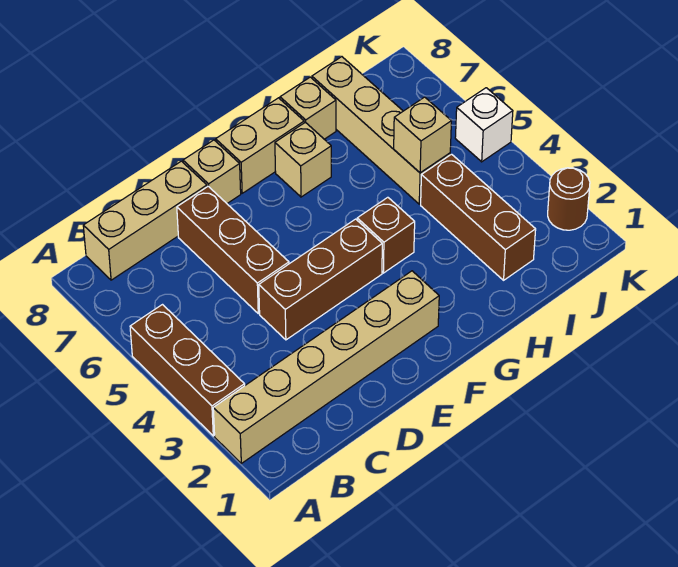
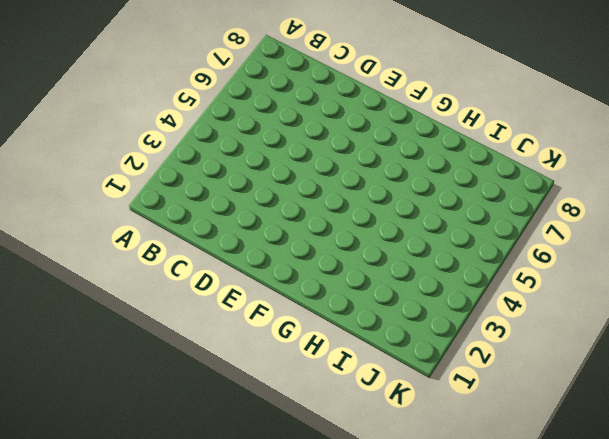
none -> tan brick A2:F2 level 1
none -> brown brick A3:A5 level 1
none -> tan brick B8:D8 level 1

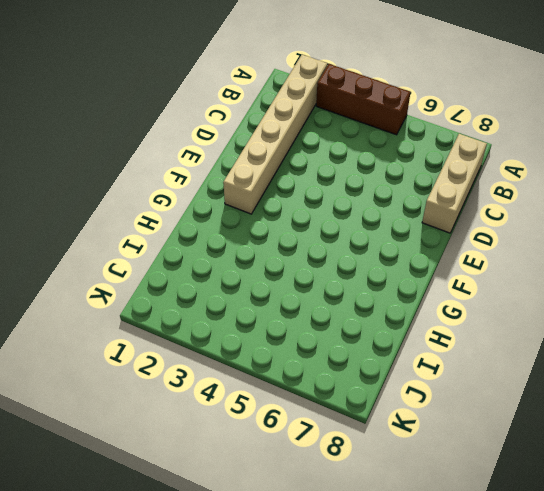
none -> brown brick D4:F4 level 1
none -> brown brick D5:D7 level 1
none -> tan brick E8 level 1

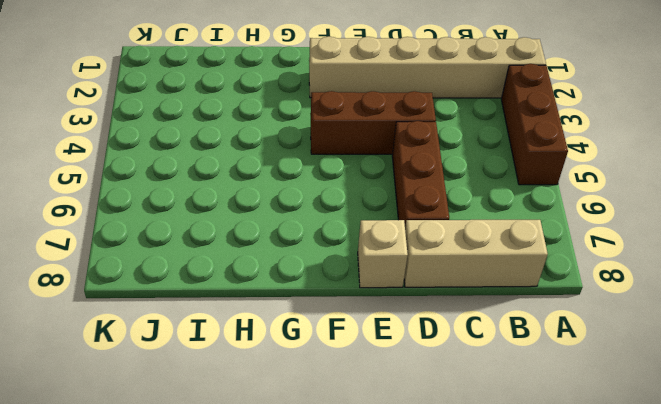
none -> tan brick F8:G8 level 1
none -> brown brick G4 level 1
none -> tan brick G7 level 1

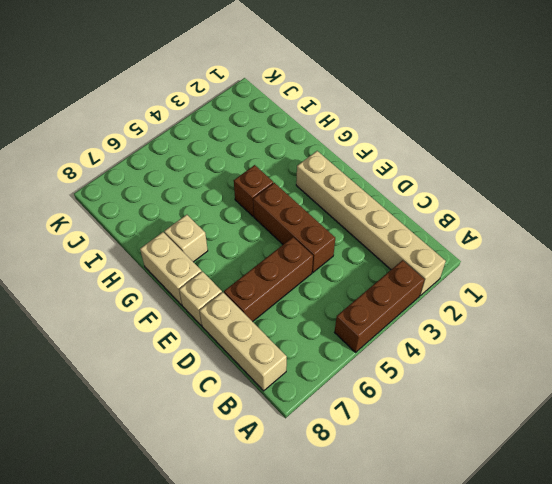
none -> tan brick H8 level 1
none -> brown brick I2:I4 level 1
none -> tan brick I5:I8 level 1

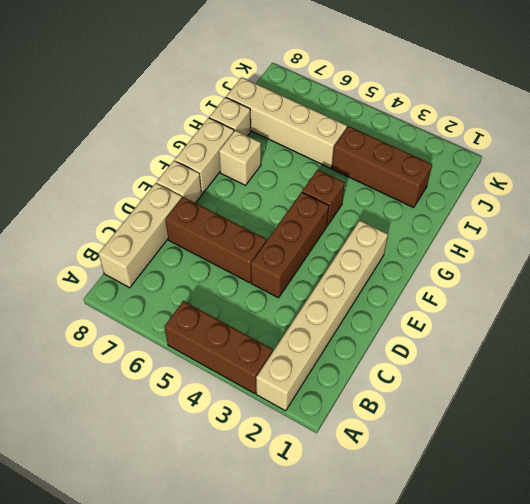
none -> brown round brick K2 level 1
none -> white brick K5 level 1
none -> tan brick I5 level 2

